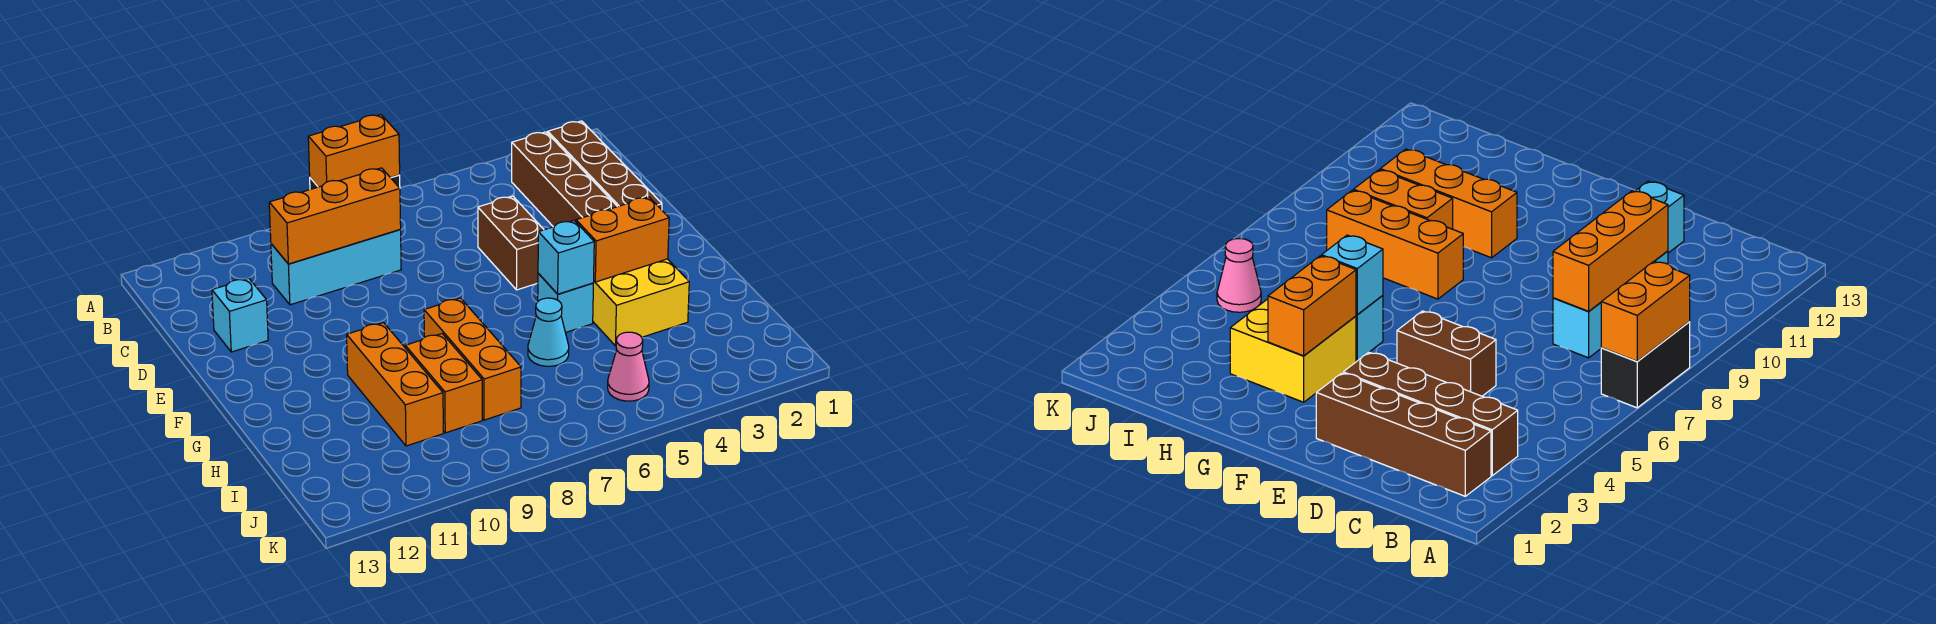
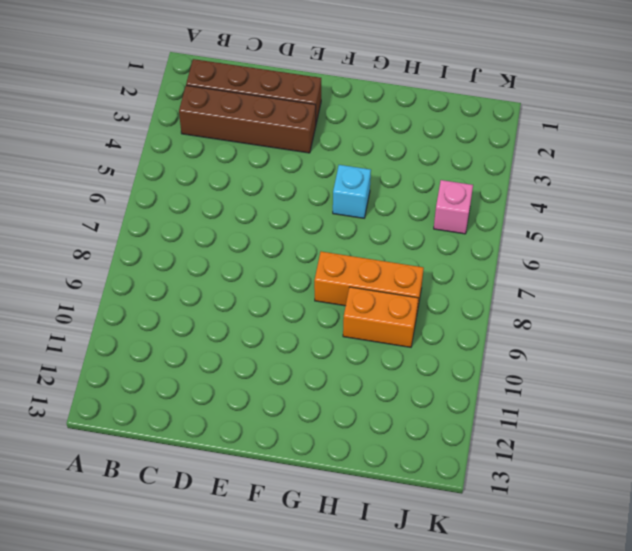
pink brick J5 level 1 -> pink cone J5 level 1
none -> black brick A7:A8 level 1
none -> cyan brick C8:C10 level 1
none -> brown brick D5:E5 level 1

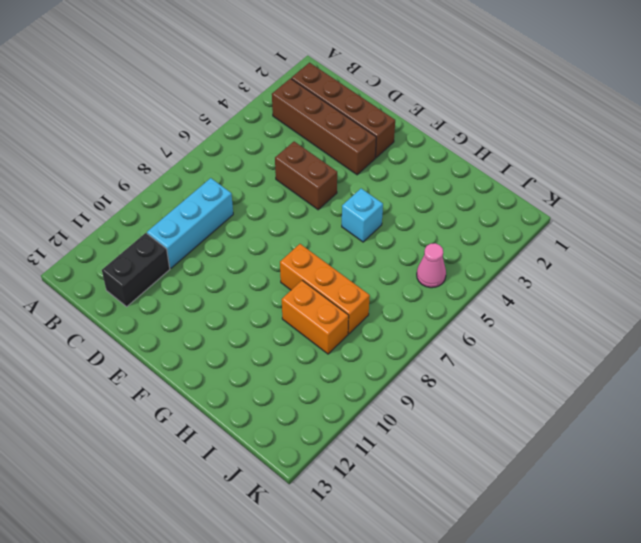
black brick C11:C12 level 1 -> black brick A7:A8 level 1
none -> cyan brick D12 level 1
none -> yellow brick G3:H4 level 1
none -> orange brick G10:I10 level 1

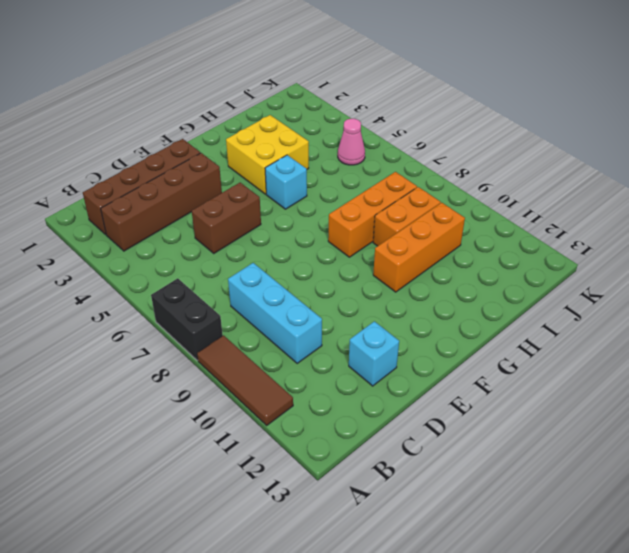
brown tile A9:A11 level 1 -> none
none -> cyan cone H6 level 1
none -> orange brick A7:A8 level 2
none -> orange brick C8:C10 level 2

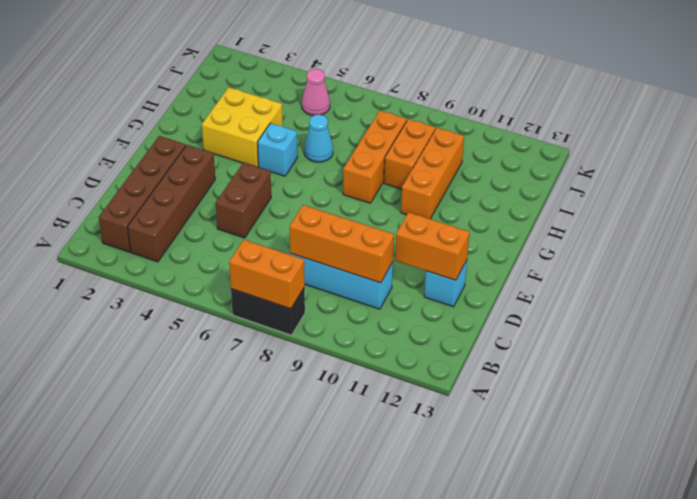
orange brick D11:D12 level 2 -> orange brick G3:G4 level 2
none -> cyan brick G5 level 2

